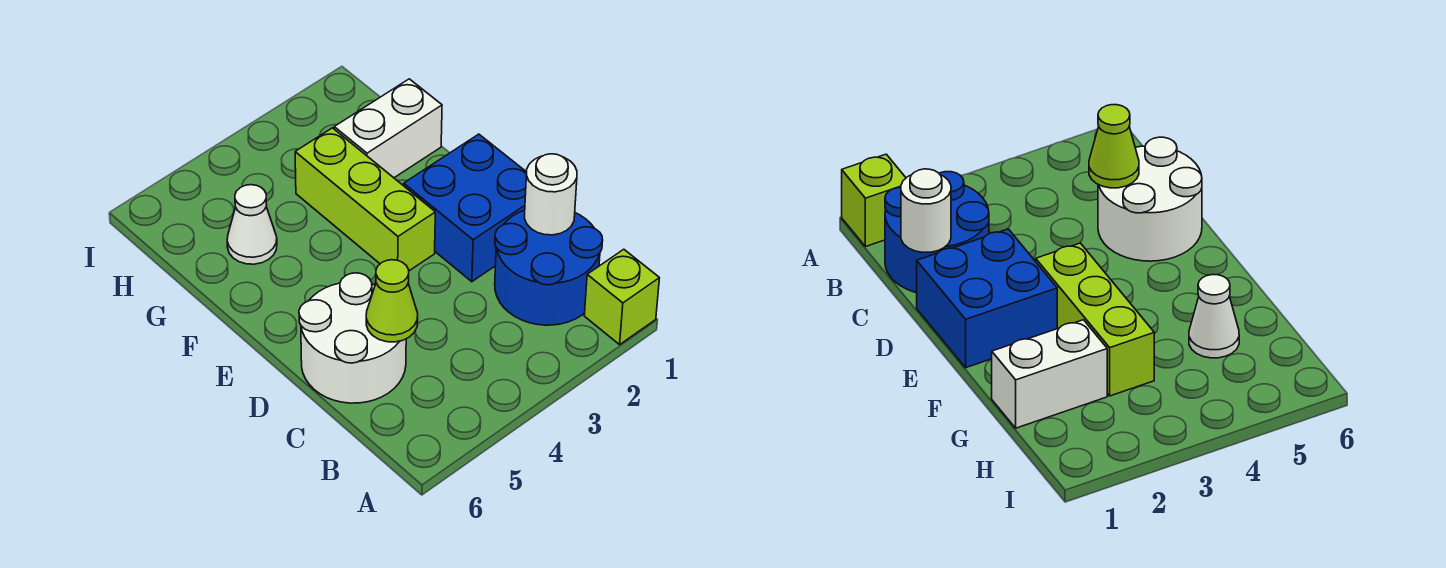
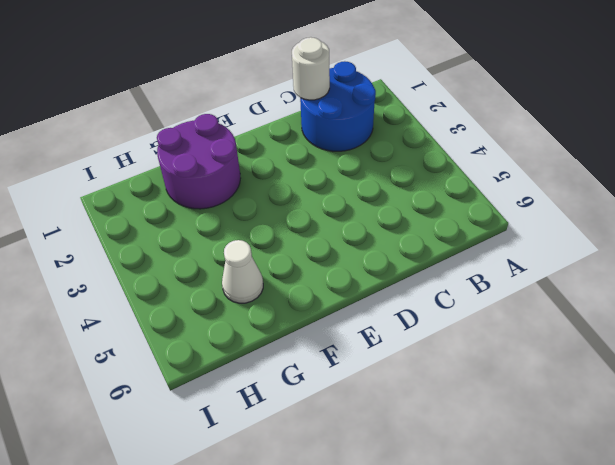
purple round brick F1:G2 level 1 -> white brick G1:G2 level 1
none -> lime brick A1 level 1
none -> white round brick C5:D6 level 1

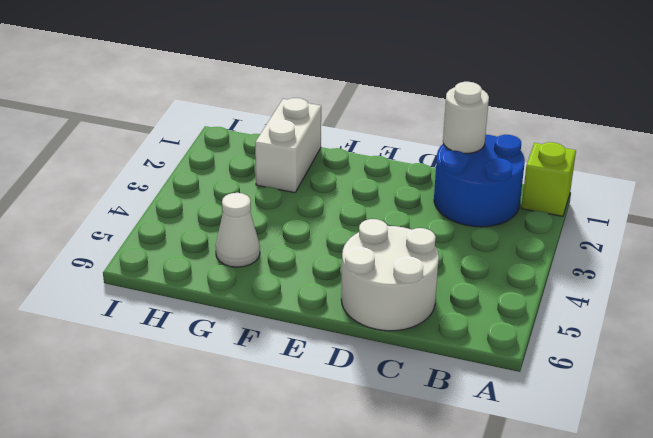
none -> blue brick D1:E2 level 1
none -> lime brick E3:G3 level 1

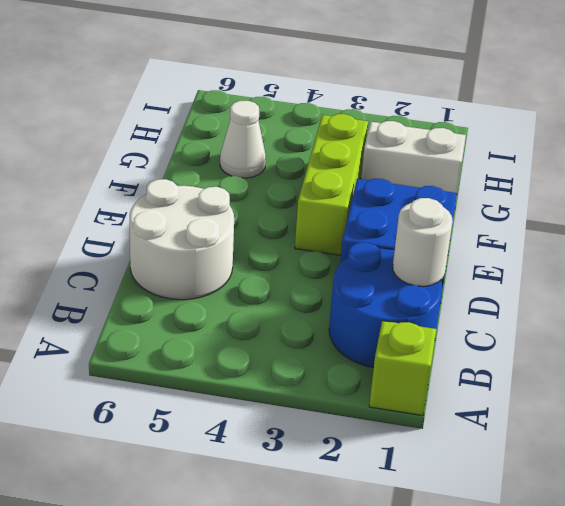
none -> lime cone C5 level 2

